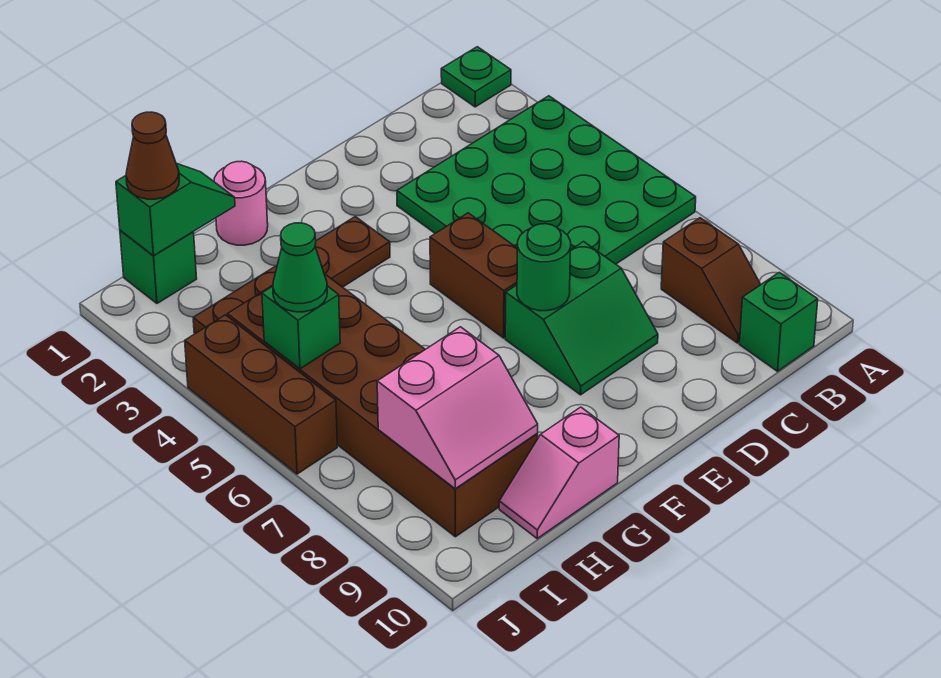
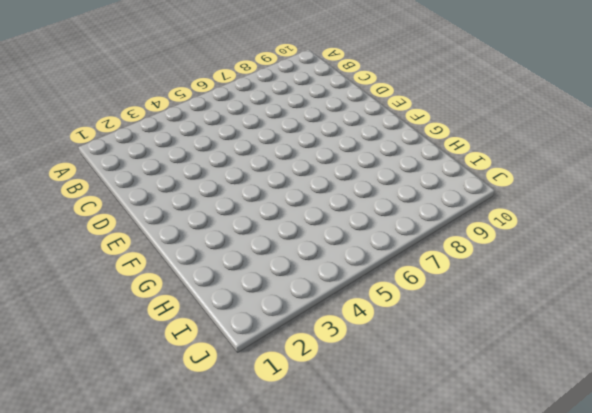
none -> green plate A1 level 1
none -> green plate A3:D6 level 1
none -> brown slope B8:B9 level 1 top 8

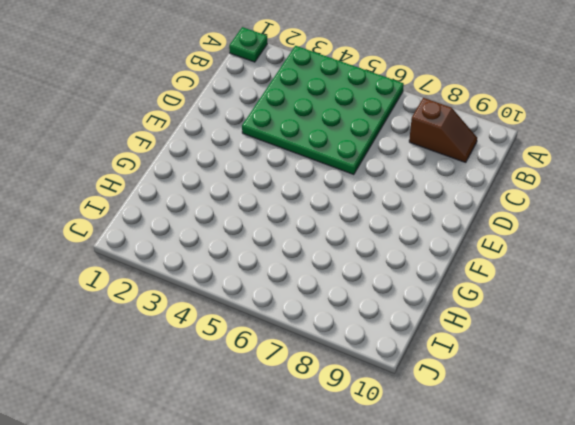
none -> green brick B10 level 1
none -> green slope D7:E8 level 1 top 7
none -> brown brick E5:E6 level 1

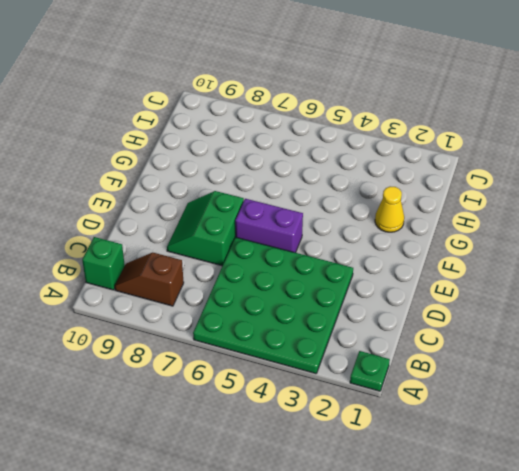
purple brick E5:E6 level 1 -> brown brick E5:E6 level 1
yellow cone G2 level 1 -> none
none -> brown plate F3:I3 level 1
none -> pink round brick G1 level 1
none -> pink slope G10:H10 level 1 top G

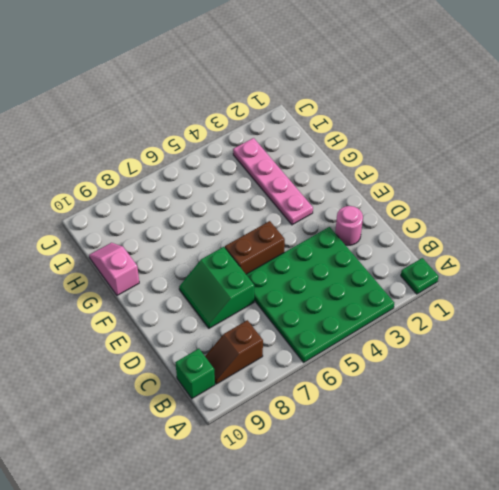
pink round brick D2 level 1 -> pink round brick G1 level 1
pink plate F3:I3 level 1 -> brown plate F3:I3 level 1
none -> brown brick H4:I9 level 1
none -> green brick I1 level 1
none -> brown brick J4:J6 level 1

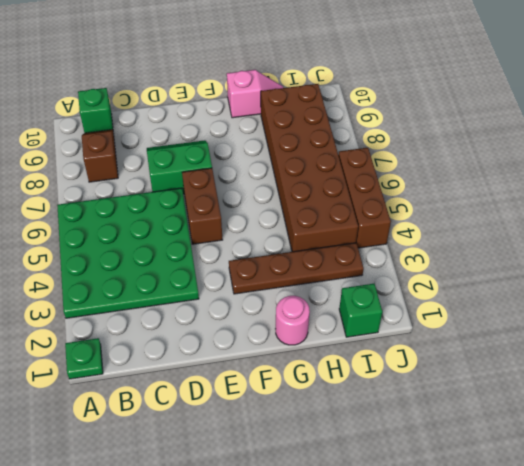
none -> green round brick E7 level 2
none -> green slope H1:I1 level 2 top I
none -> pink slope H8:I9 level 2 top 8

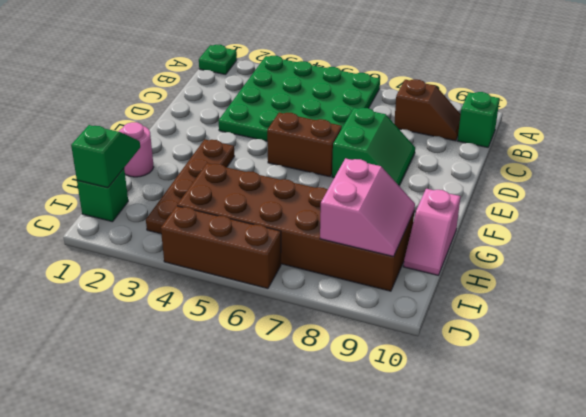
none -> green round brick E7 level 2
none -> green brick I5 level 2
none -> brown cone I1 level 3

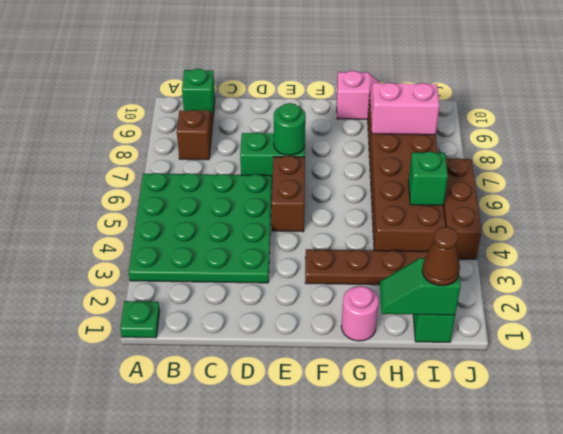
none -> green cone I5 level 3

